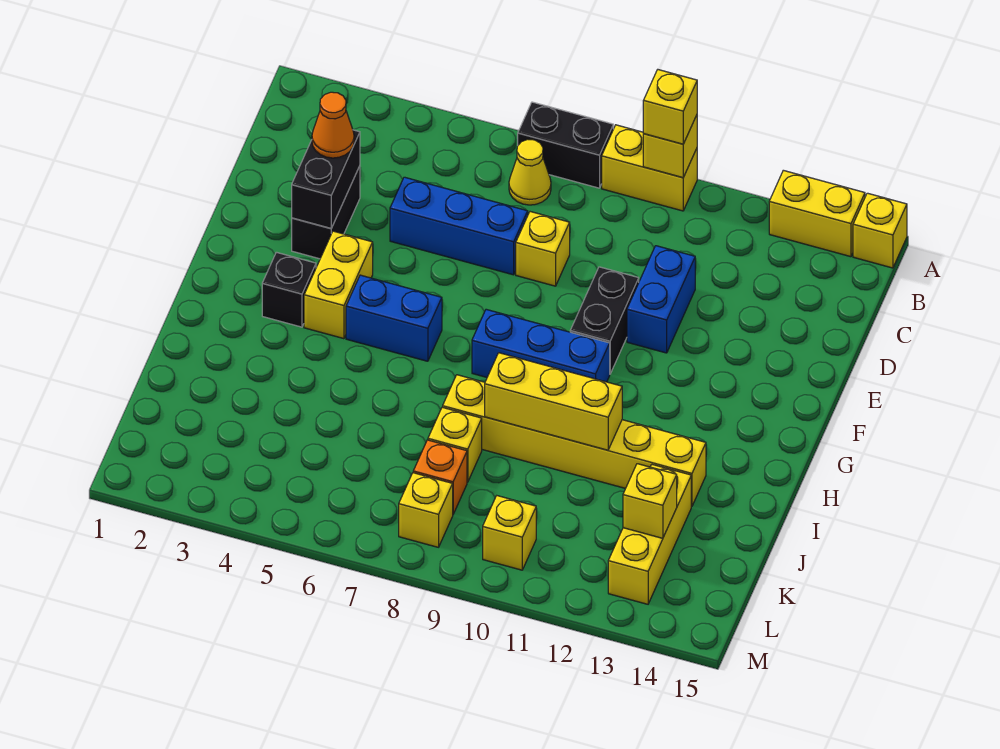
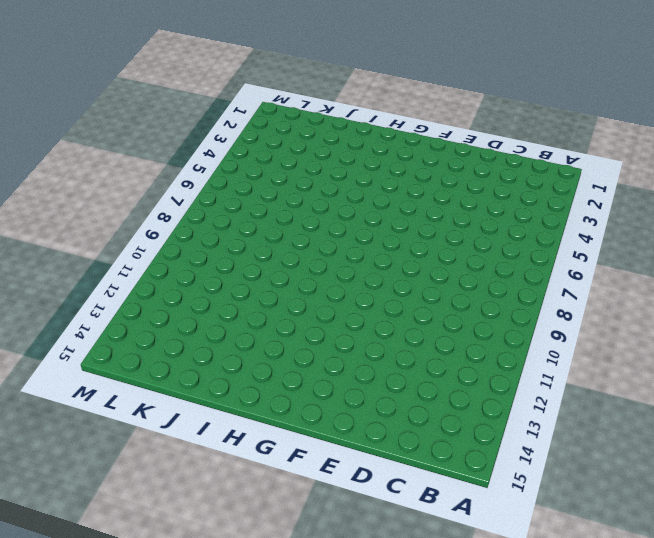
none -> black brick A7:A8 level 1
none -> yellow brick A9:A10 level 1
none -> yellow brick A13:A14 level 1

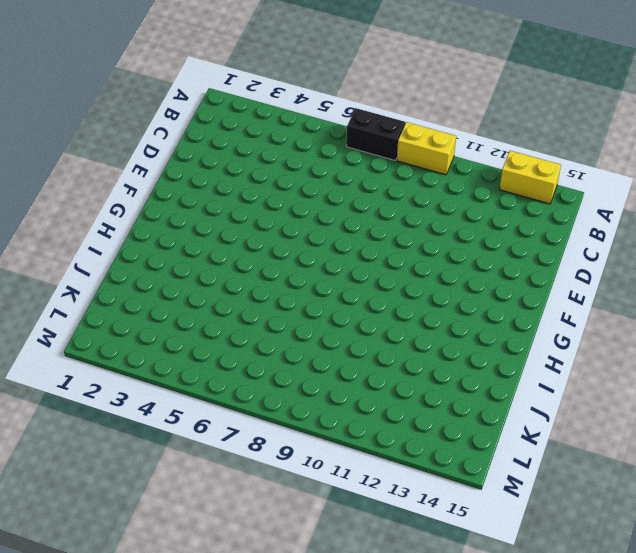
none -> yellow brick A15 level 1
none -> yellow cone B7 level 1
none -> black brick D3:E3 level 1

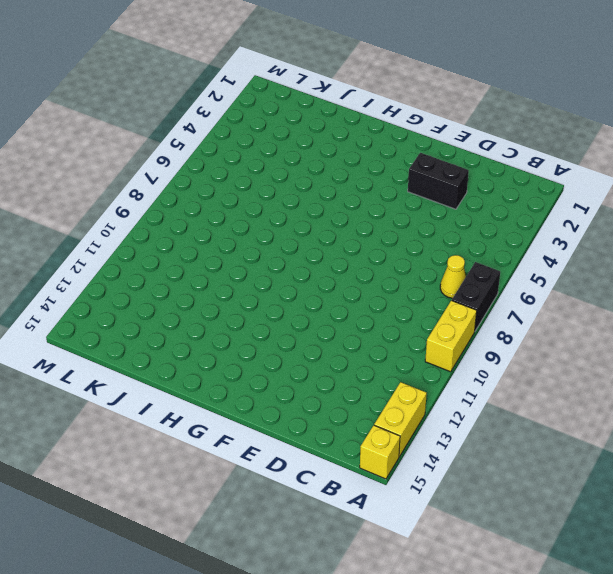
none -> blue brick D5:D7 level 1
none -> yellow brick D8 level 1
none -> blue brick D11:E11 level 1

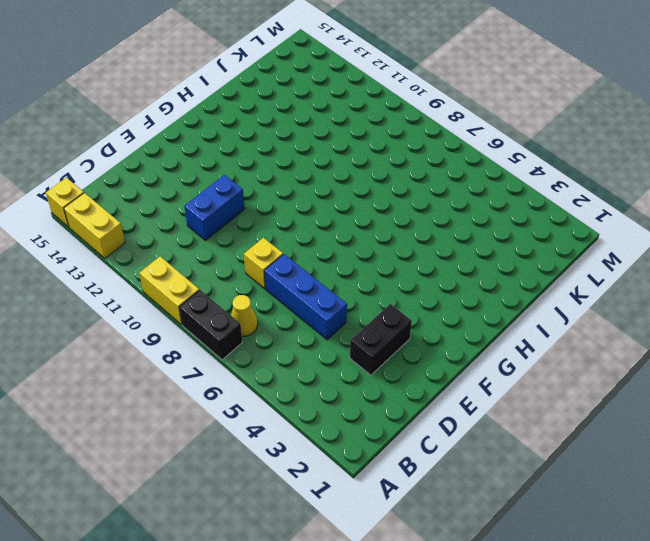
none -> black brick E10:F10 level 1
none -> yellow brick F4:G4 level 1
none -> black brick G3 level 1

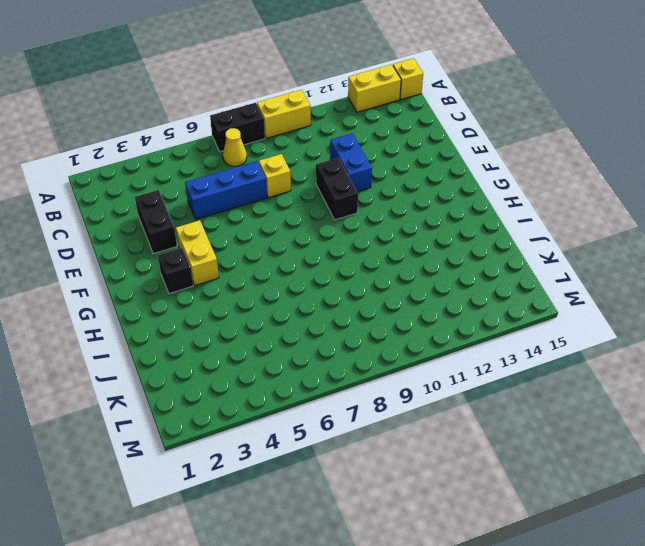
none -> blue brick G5:G6 level 1
none -> blue brick G8:G10 level 1
none -> yellow brick I8:I13 level 1

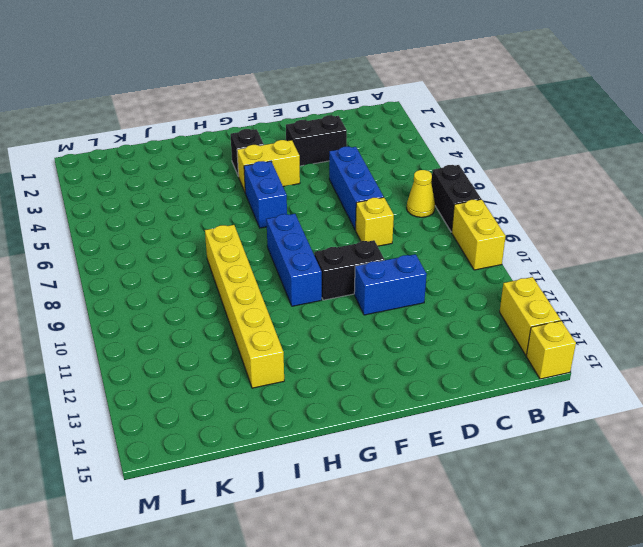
none -> yellow brick J8 level 1
none -> yellow brick J13:L13 level 1
none -> orange brick K8 level 1

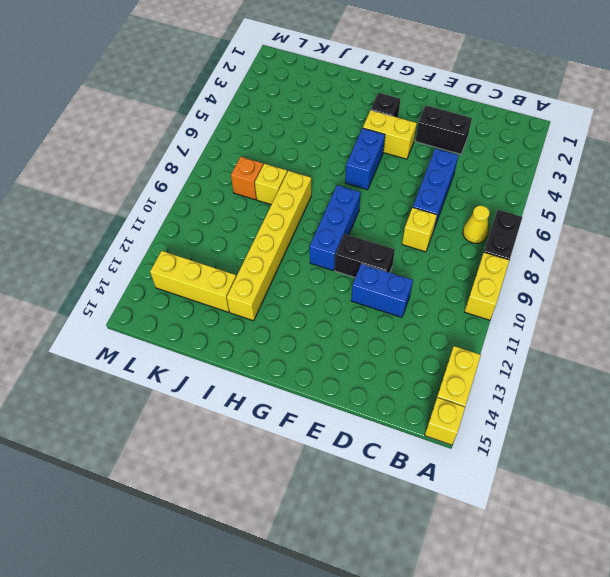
none -> yellow brick L8 level 1
none -> yellow brick L10 level 1
none -> yellow brick A10 level 2

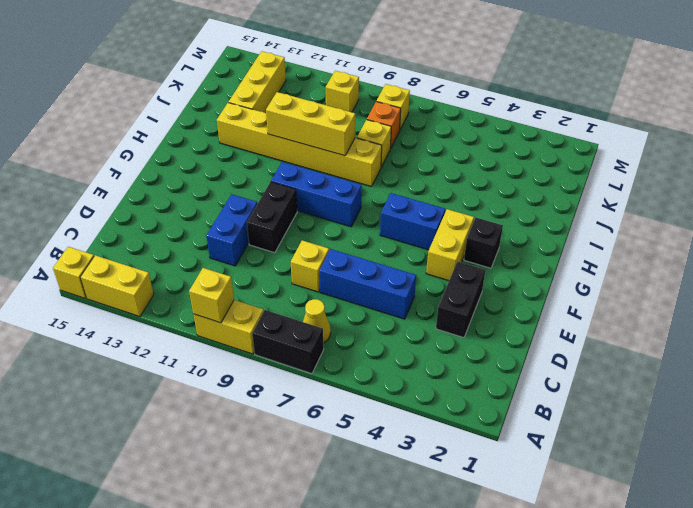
none -> black brick D3:E3 level 2
none -> yellow brick K13 level 2
none -> yellow brick A10 level 3

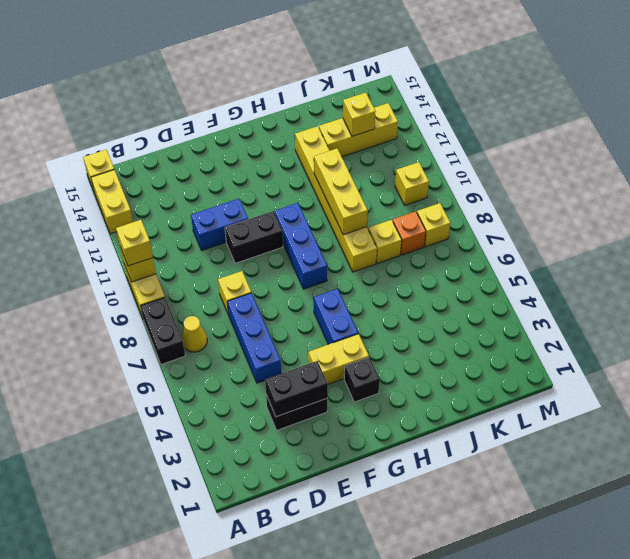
none -> orange cone D3 level 3

